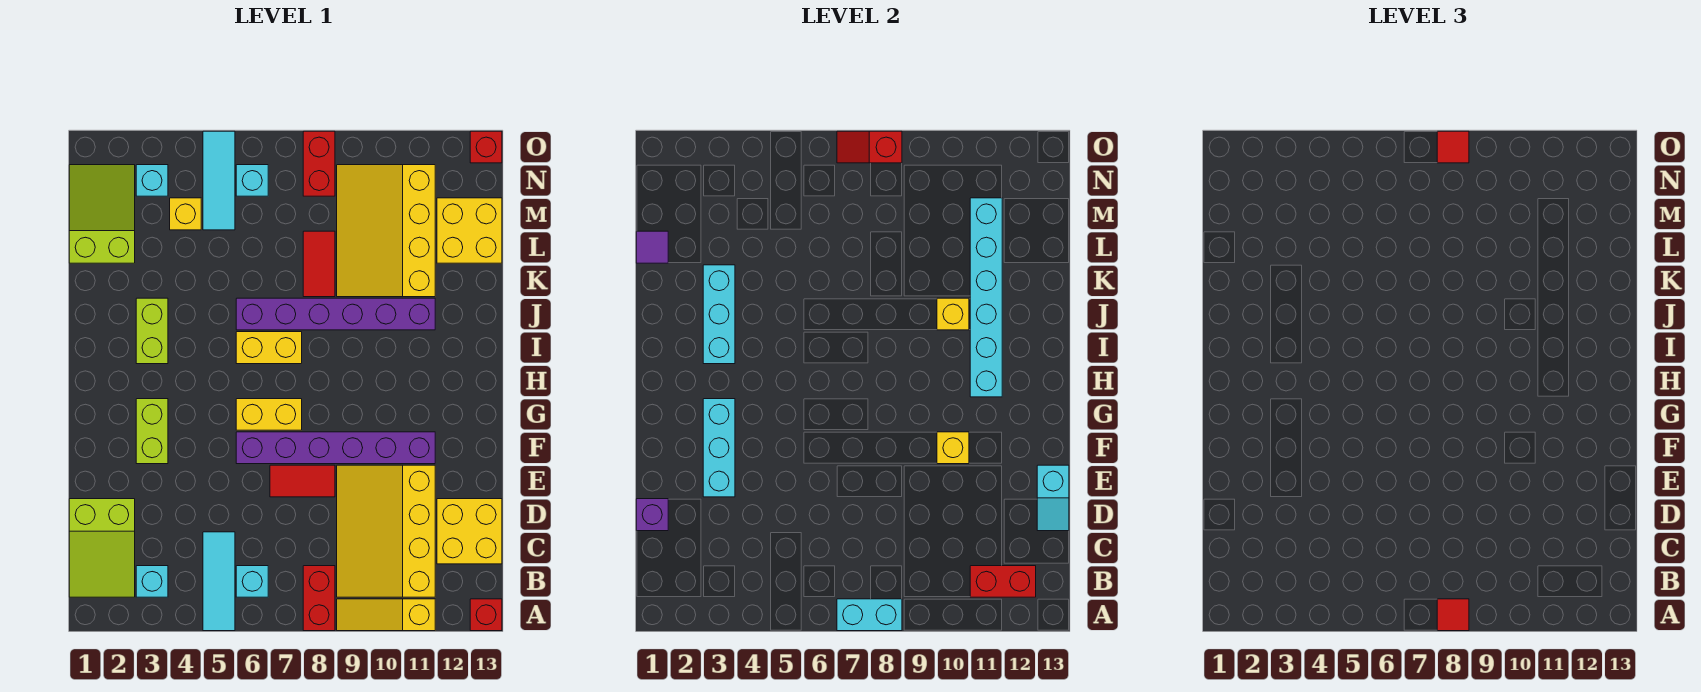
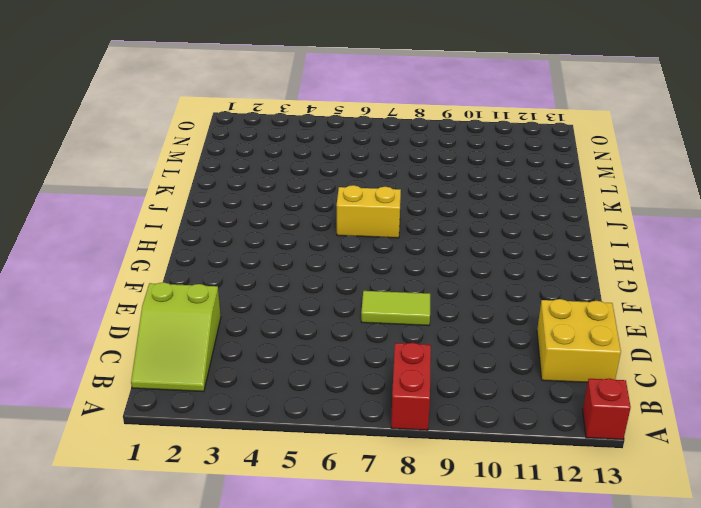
lime tile E7:E8 level 1 -> red tile E7:E8 level 1
none -> cyan tile A5:C5 level 1
none -> yellow slope A9:A11 level 1 top 11
none -> cyan brick B3 level 1
none -> cyan brick B6 level 1

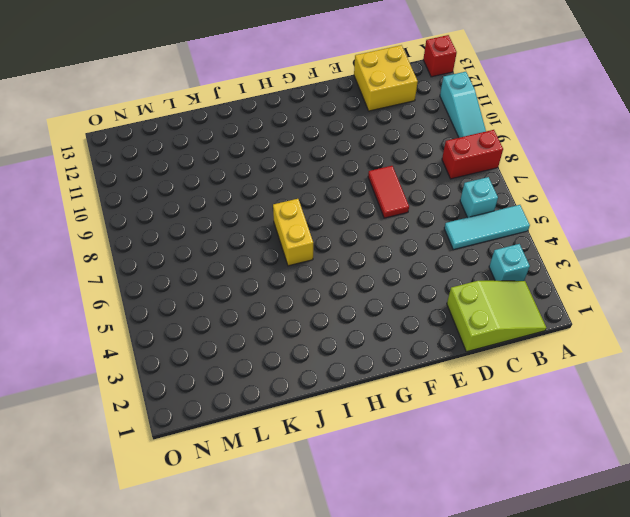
cyan slope A9:A11 level 1 top 11 -> yellow slope A9:A11 level 1 top 11
none -> yellow slope B9:E11 level 1 top 11
none -> lime brick F3:G3 level 1
none -> purple brick F6:F11 level 1
none -> yellow brick G6:G7 level 1

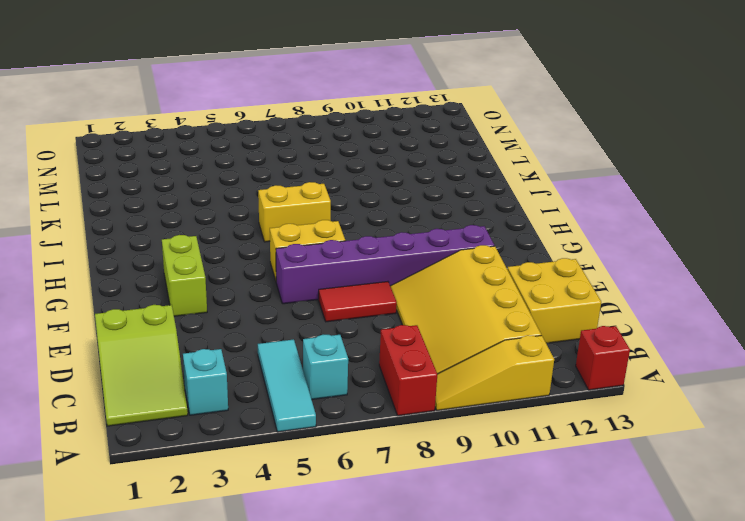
none -> lime brick I3:J3 level 1
none -> purple brick J6:J11 level 1
none -> red tile K8:L8 level 1
none -> yellow slope K9:N11 level 1 top 11

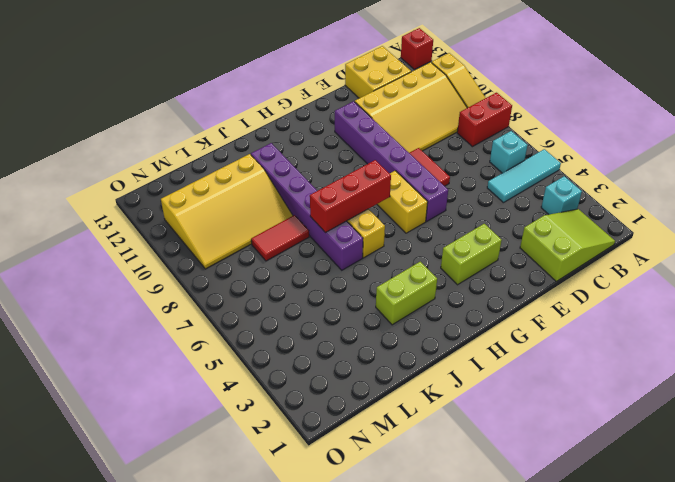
red brick H7:J7 level 2 -> none
none -> lime slope L1:N2 level 1 top L
none -> yellow brick L12:M13 level 1
none -> yellow brick M4 level 1
none -> cyan tile M5:O5 level 1

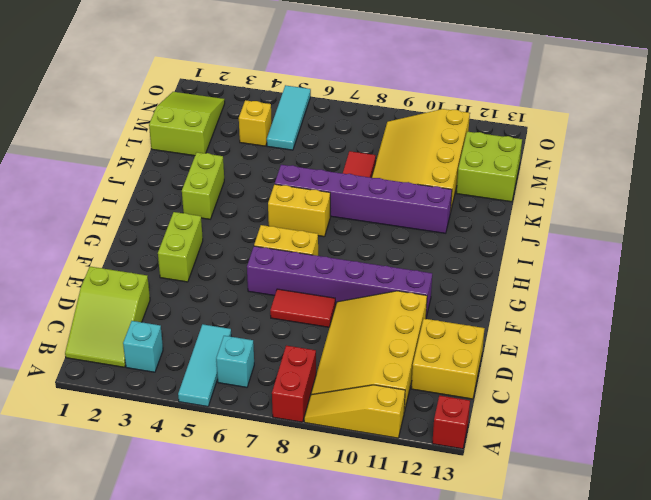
lime brick L12:M13 level 1 -> yellow brick L12:M13 level 1
none -> cyan brick N3 level 1
none -> cyan brick N6 level 1
none -> red brick N8:O8 level 1
none -> red brick O13 level 1

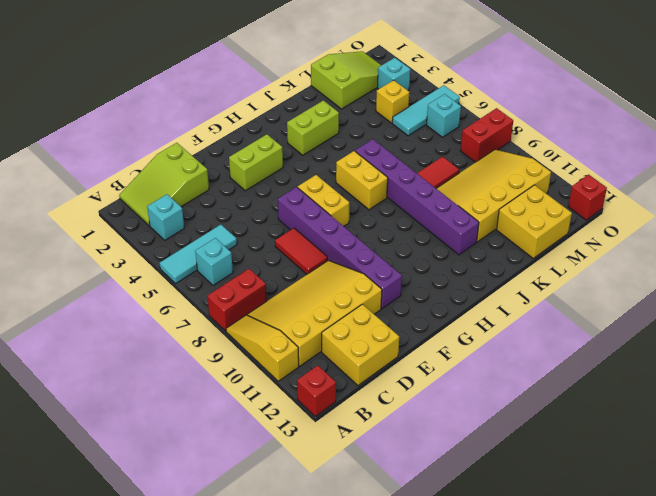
none -> cyan brick A7:A8 level 2
none -> red brick B11:B12 level 2
none -> purple brick D1 level 2
none -> cyan slope D13:E13 level 2 top E

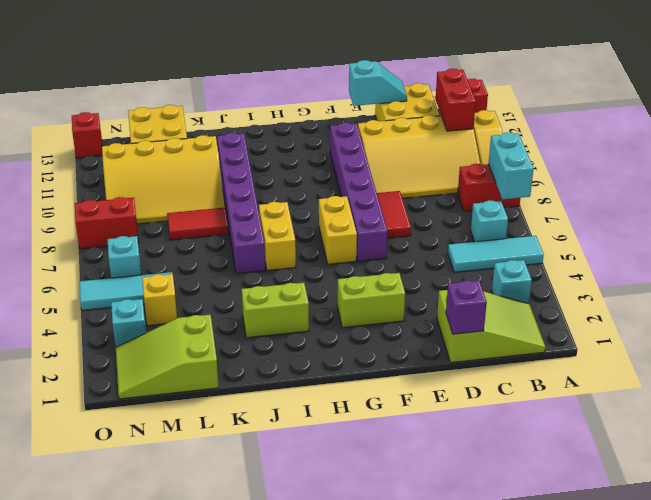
none -> cyan brick E3:G3 level 2
none -> yellow brick F10 level 2
none -> cyan brick H11:M11 level 2
none -> cyan brick I3:K3 level 2

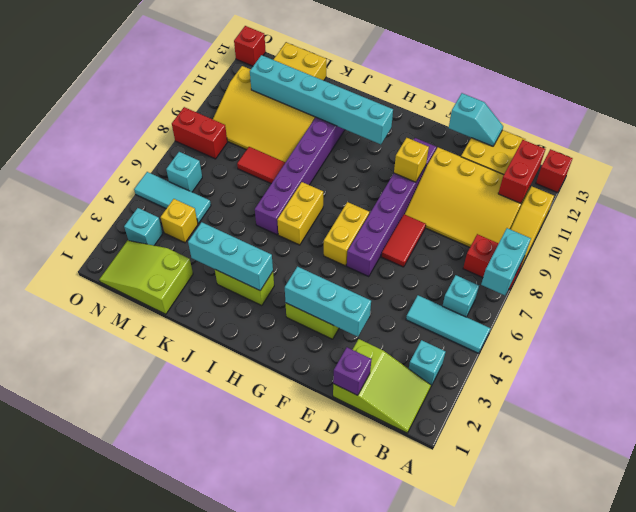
none -> yellow brick J10 level 2
none -> purple tile L1 level 2
none -> red slope O7:O8 level 2 top 8
none -> red tile A8 level 3

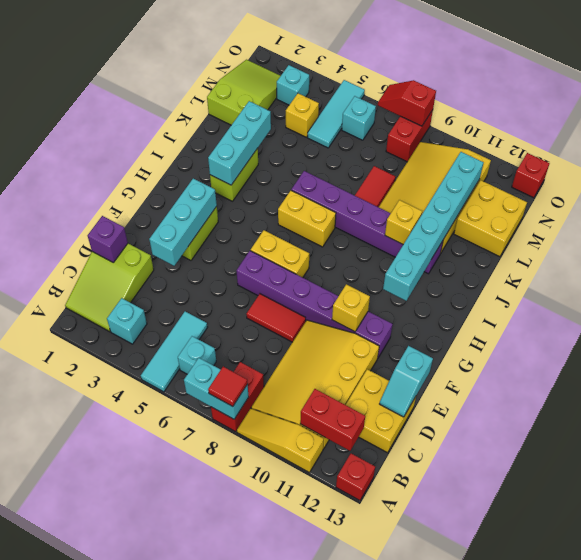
none -> purple tile L1 level 2
none -> red tile O8 level 3

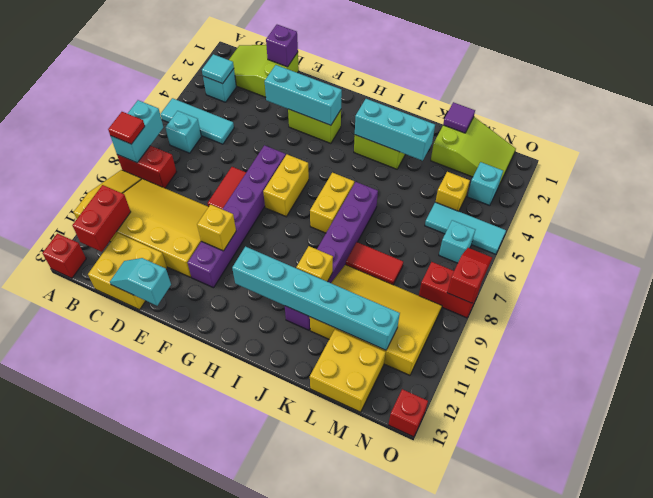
cyan tile B3 level 2 -> none
none -> red tile O8 level 3

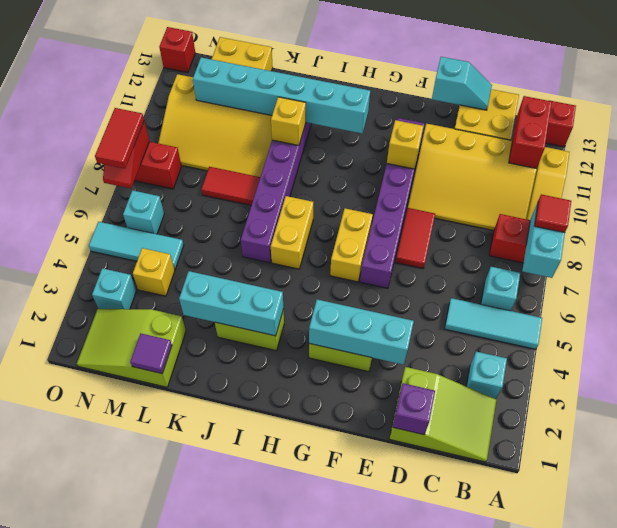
red tile O7:O8 level 3 -> red tile O8 level 3

